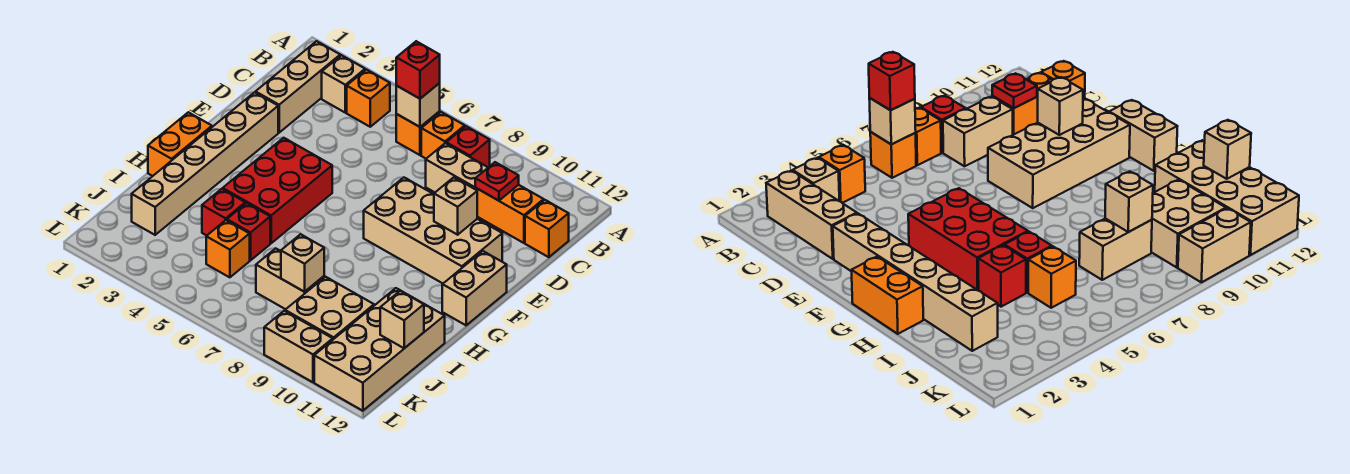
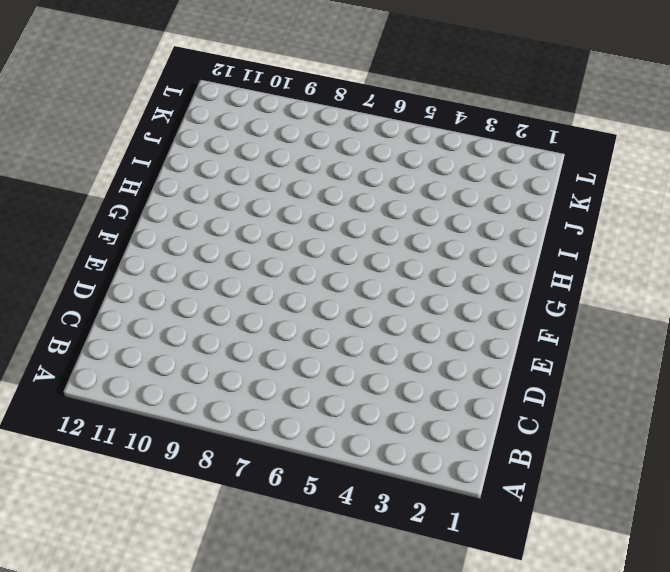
none -> tan brick B2:D2 level 1
none -> tan brick B3 level 1
none -> orange brick B4 level 1

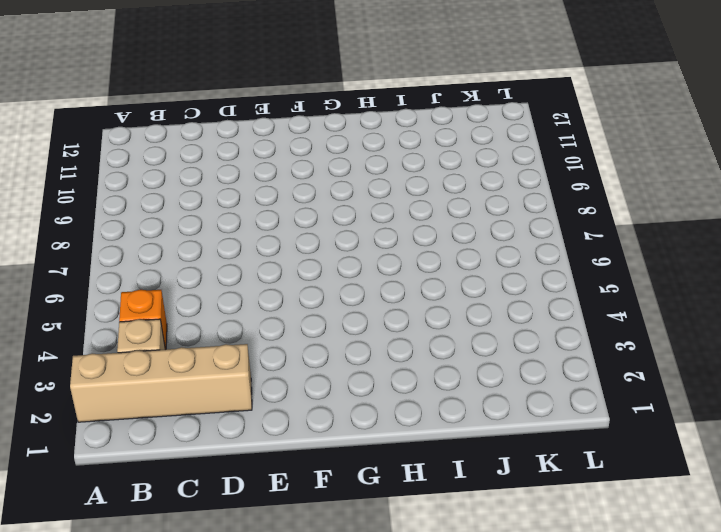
tan brick A2:D2 level 1 -> tan brick B2:D2 level 1
none -> orange brick B6 level 1
none -> orange brick B7 level 1
none -> red brick B8 level 1

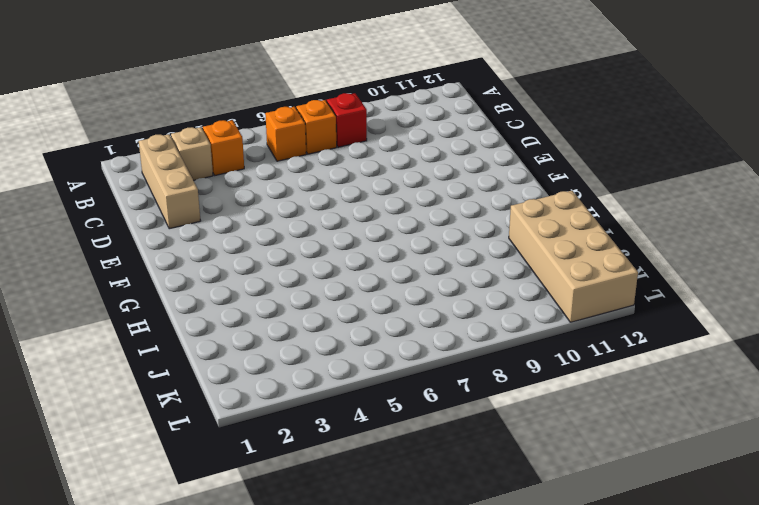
none -> tan brick C8:C9 level 1
none -> orange brick C10:C11 level 1
none -> orange brick C12 level 1

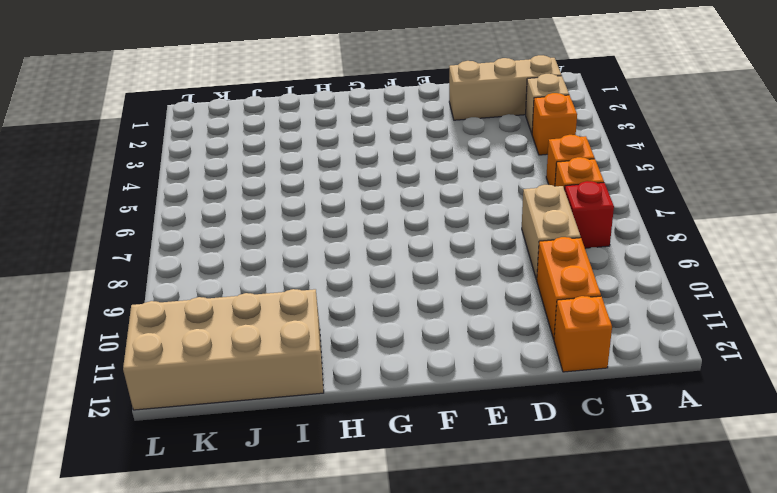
none -> tan brick E2:J2 level 1
none -> tan brick E8:F11 level 1
none -> red brick F4:H5 level 1

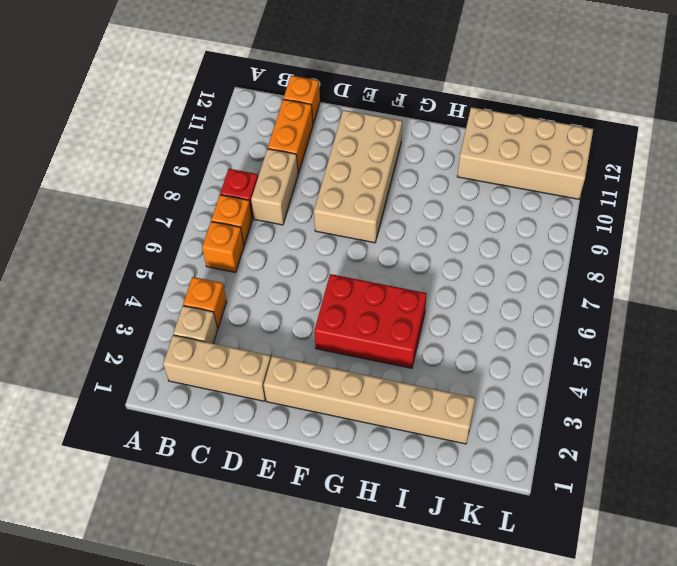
none -> tan brick F12:G12 level 1
none -> orange brick G1:H1 level 1
none -> red brick I4 level 1

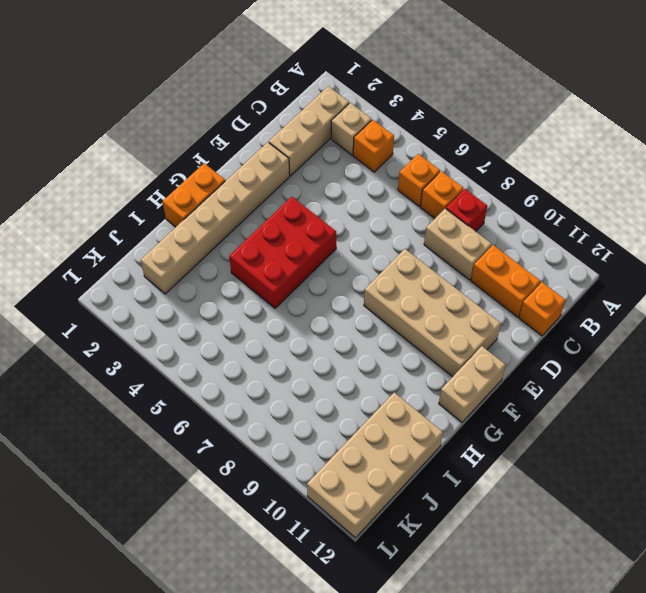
none -> red brick I4 level 1
none -> red brick I5 level 1
none -> orange brick J5 level 1

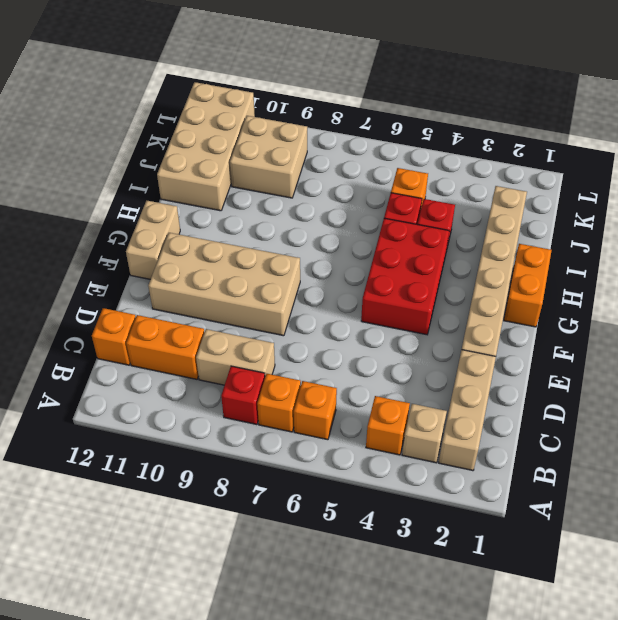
none -> tan brick J7:J8 level 1
none -> tan brick L9:L10 level 1
none -> tan brick B6 level 2

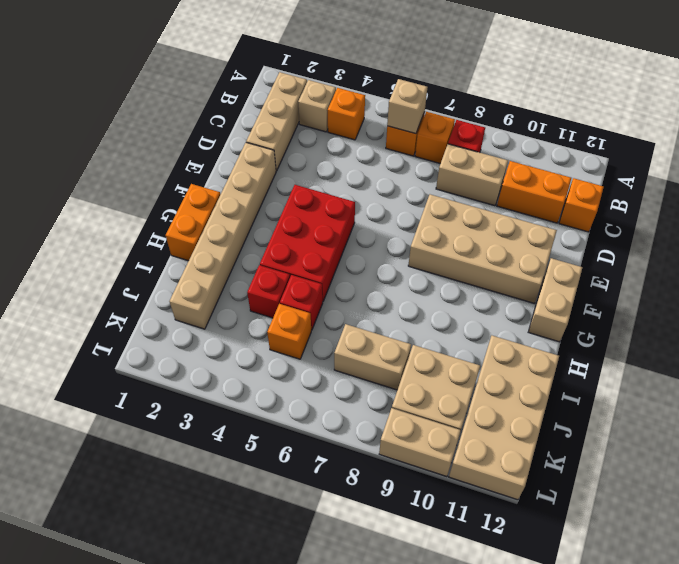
none -> red plate C10 level 2
none -> tan brick E10 level 2
none -> tan brick J8 level 2

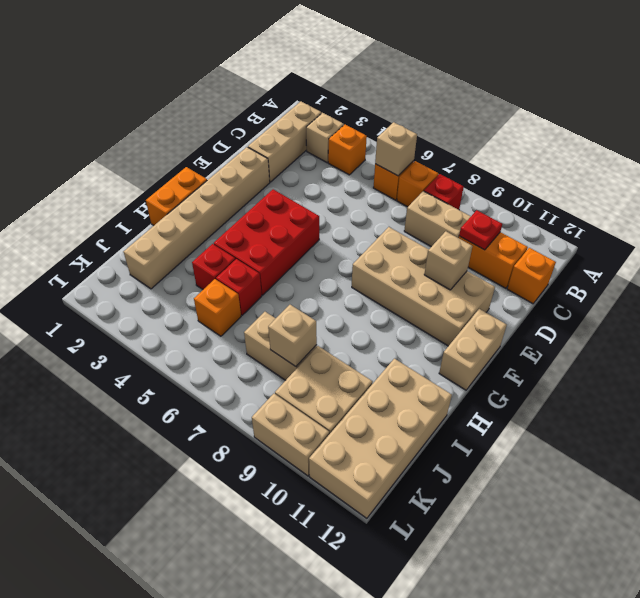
none -> tan brick J12 level 2
none -> red brick B6 level 3

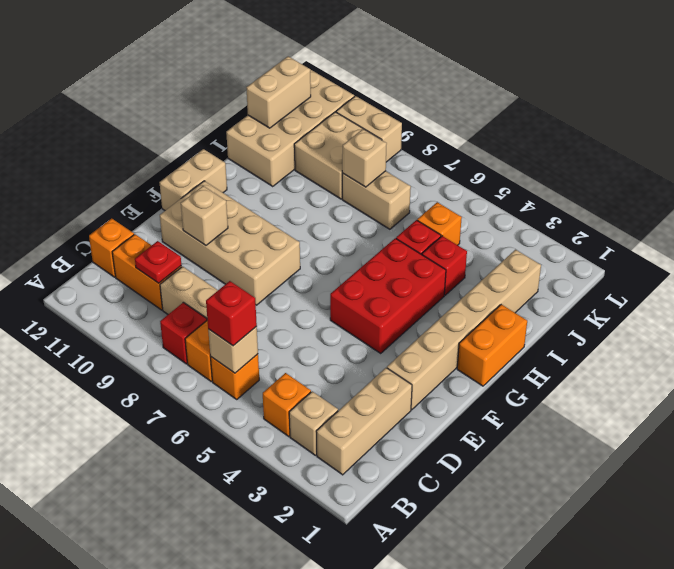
tan brick J12:K12 level 2 -> tan brick J12 level 2

